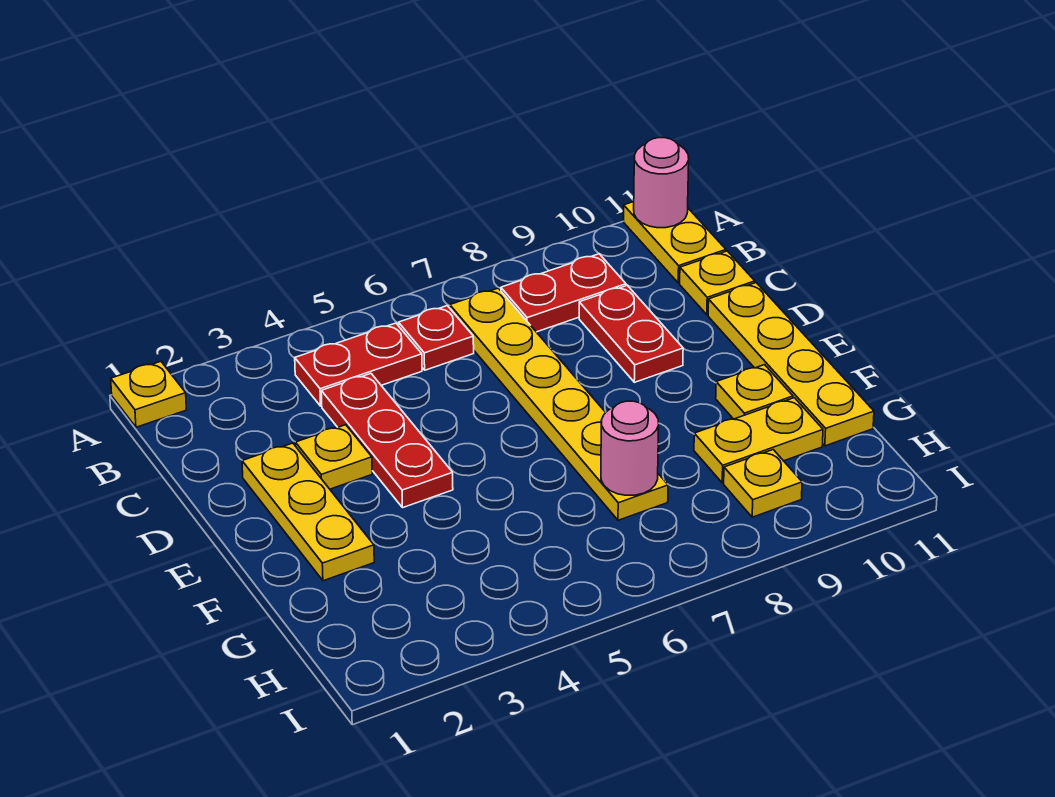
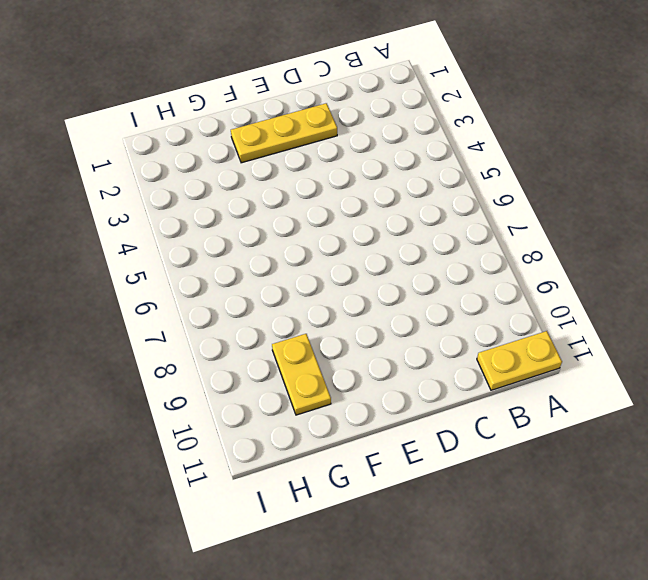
none -> yellow plate A1 level 1
none -> red plate B4:B5 level 1
none -> red plate B6 level 1

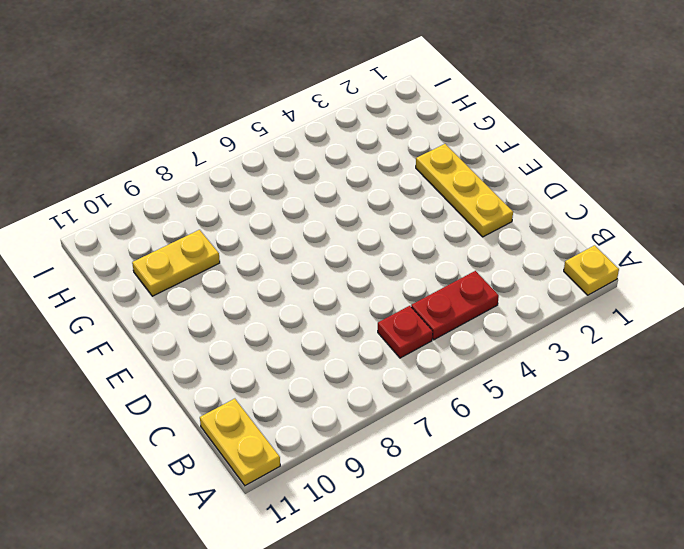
none -> yellow plate B7:G7 level 1
none -> red plate B8:B9 level 1
none -> red plate C4:E4 level 1

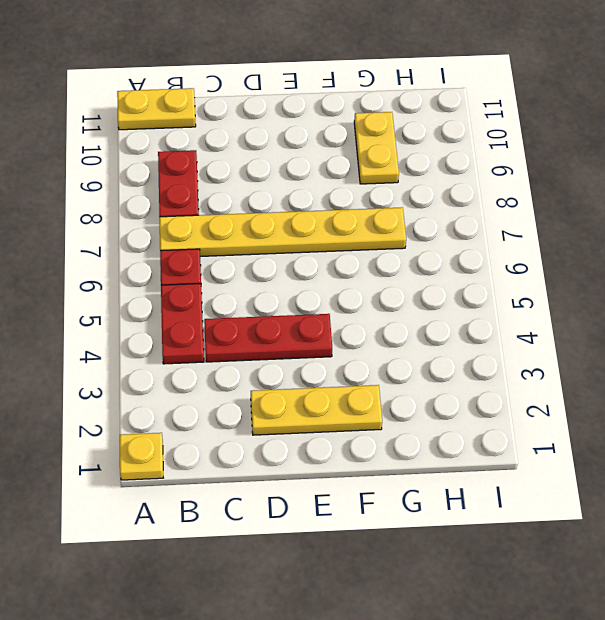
none -> red plate C9:D9 level 1
none -> yellow plate C11 level 1
none -> yellow plate D3 level 1

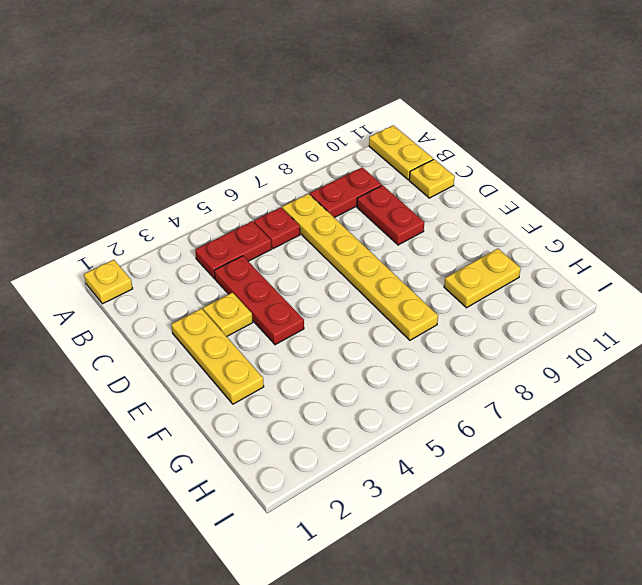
none -> yellow plate D11:G11 level 1
none -> yellow plate F10 level 1
none -> yellow plate H9 level 1

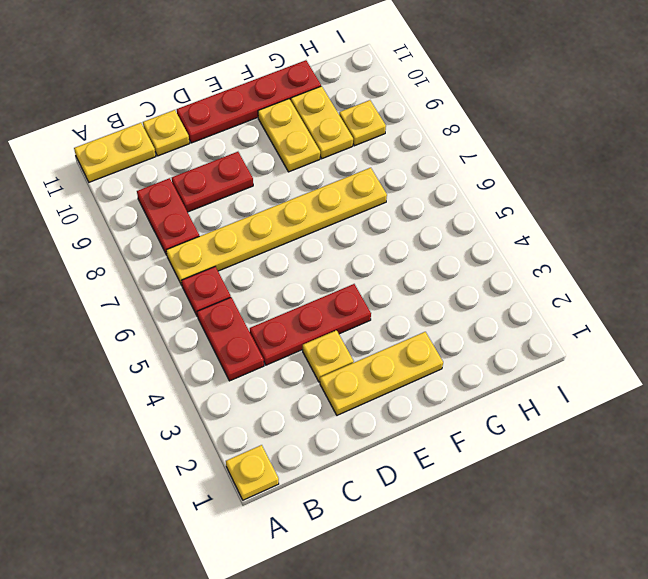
red plate D11:G11 level 1 -> yellow plate D11:G11 level 1
yellow plate F9:F10 level 1 -> yellow plate F10 level 1
none -> pink round brick A11 level 2
none -> pink round brick G7 level 2

